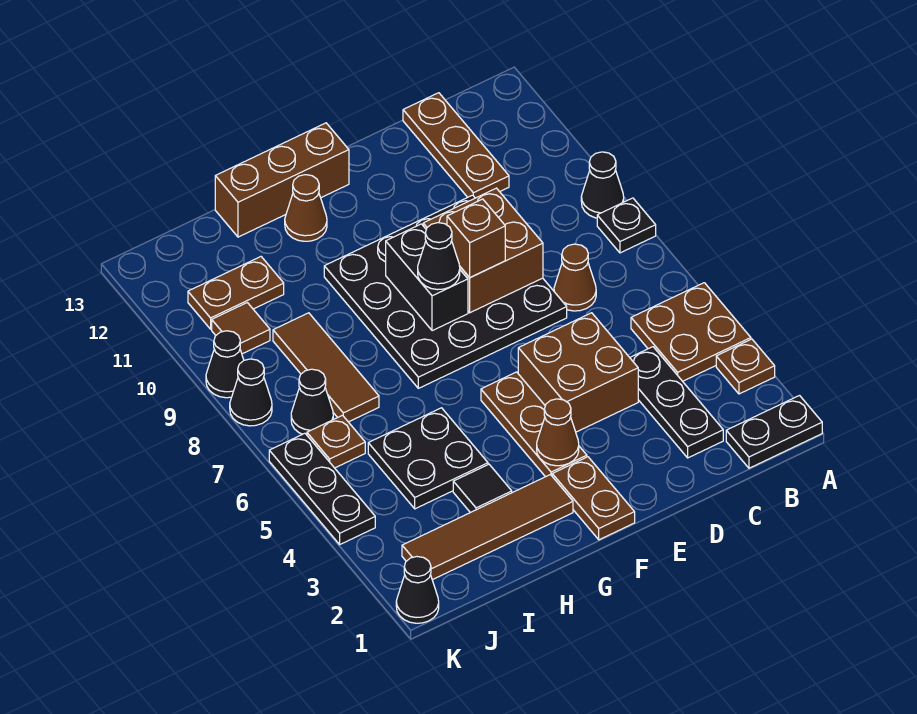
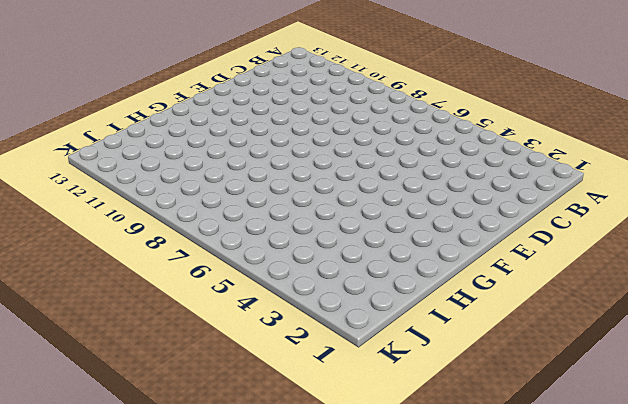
none -> black plate A1:B1 level 1
none -> brown plate A3 level 1
none -> brown plate A4:B5 level 1
none -> black plate A8 level 1

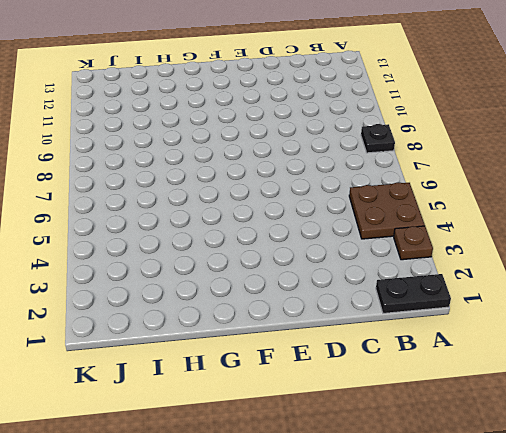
none -> black cone A9 level 1
none -> black plate C2:C4 level 1
none -> brown cone C7 level 1
none -> brown plate C11:C13 level 1

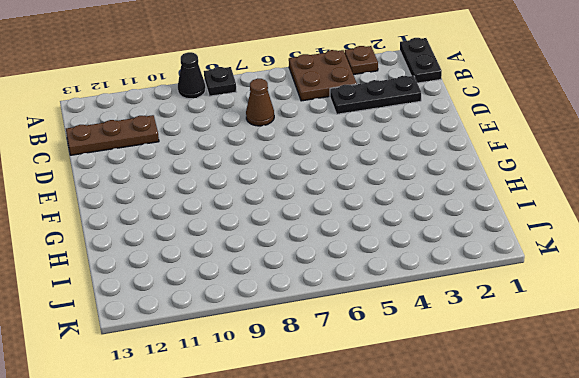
none -> brown brick D4:E5 level 1
none -> black plate D7:G10 level 1
none -> brown plate F1:F2 level 1
none -> brown plate F3:F5 level 1

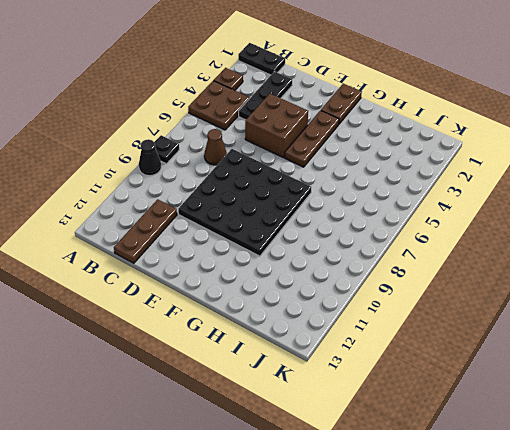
none -> brown brick F13:H13 level 1
none -> brown tile G2:J2 level 1
none -> brown cone G12 level 1
none -> black tile H3 level 1

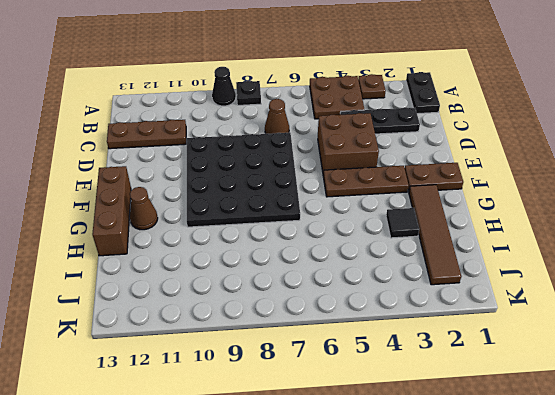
none -> black plate H4:I5 level 1
none -> brown tile I7:I9 level 1
none -> brown plate I11:J11 level 1
none -> brown plate J6 level 1

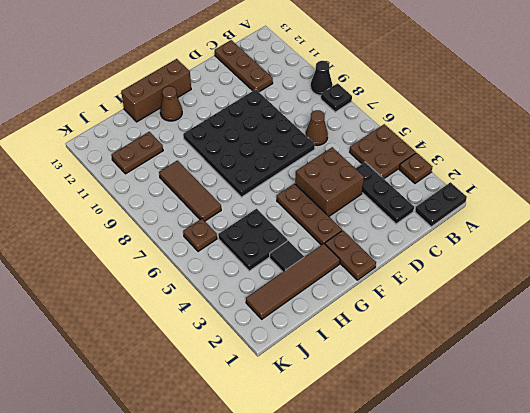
none -> black cone J7 level 1
none -> brown tile J10 level 1
none -> black cone K1 level 1
none -> black plate K4:K6 level 1

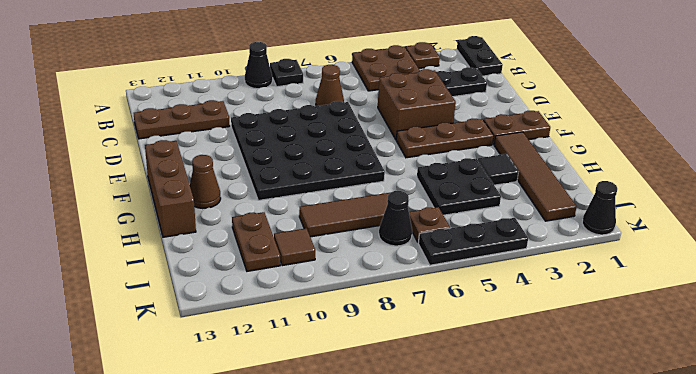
none -> black cone K8 level 1
none -> black cone K9 level 1
none -> brown brick D8:E9 level 2
none -> brown cone F3 level 2

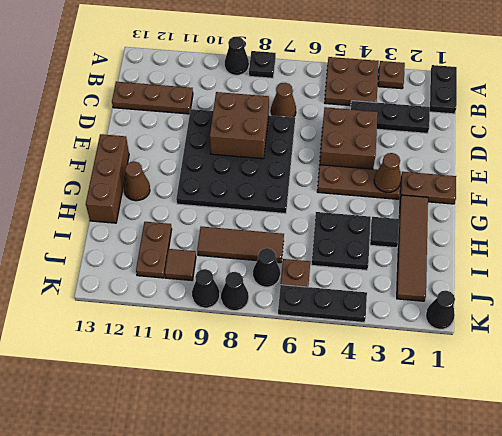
none -> black brick F8:F9 level 2
none -> brown brick E8 level 3
none -> black cone F8 level 3

